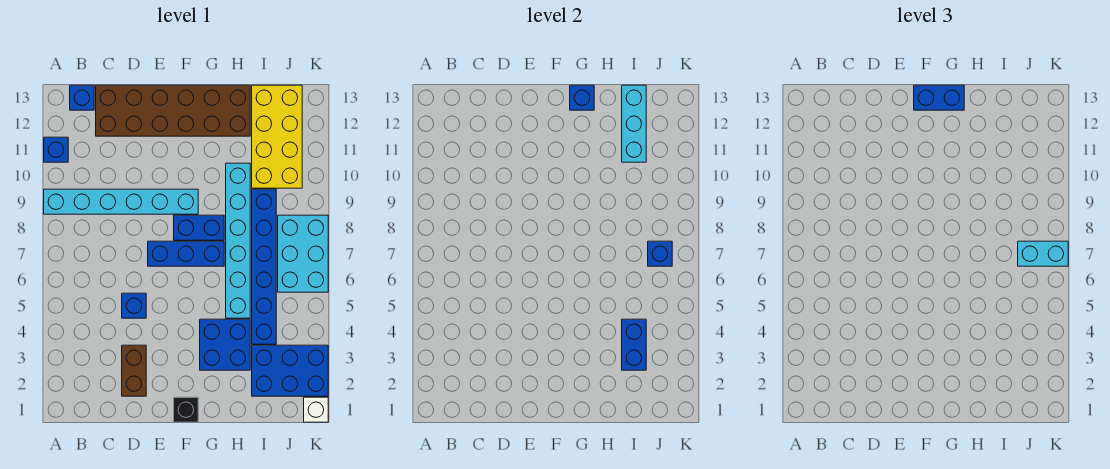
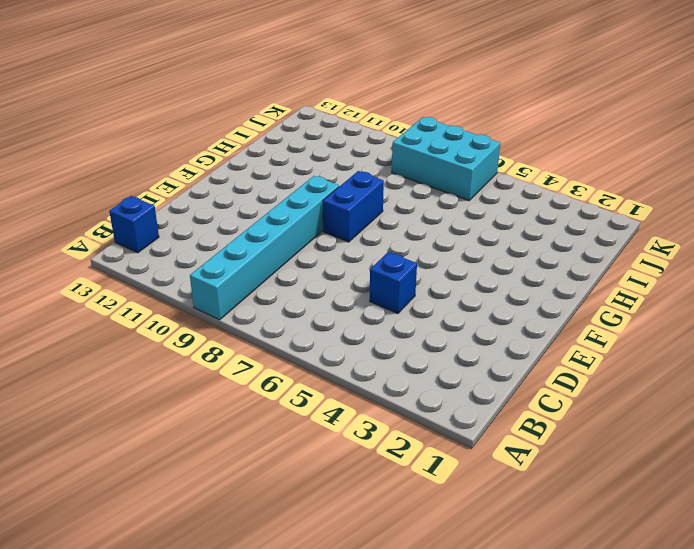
none -> blue brick A11 level 1
none -> brown brick C12:H13 level 1
none -> brown brick D2:D3 level 1

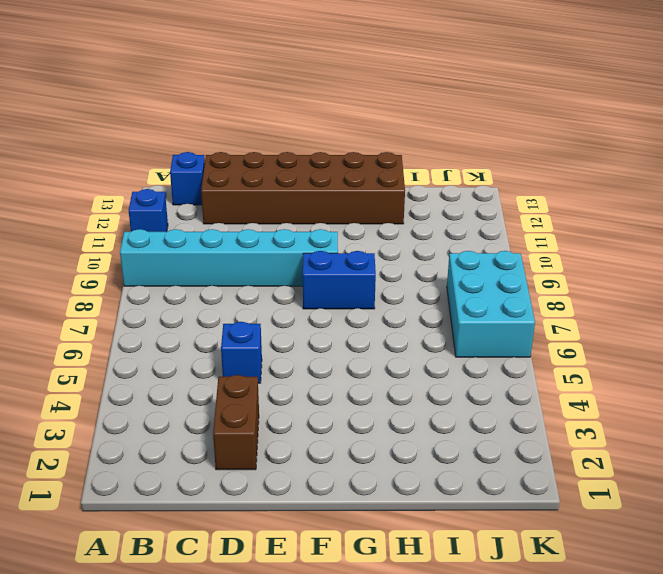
none -> blue brick E7:G7 level 1
none -> black brick F1 level 1
none -> blue brick G3:H4 level 1

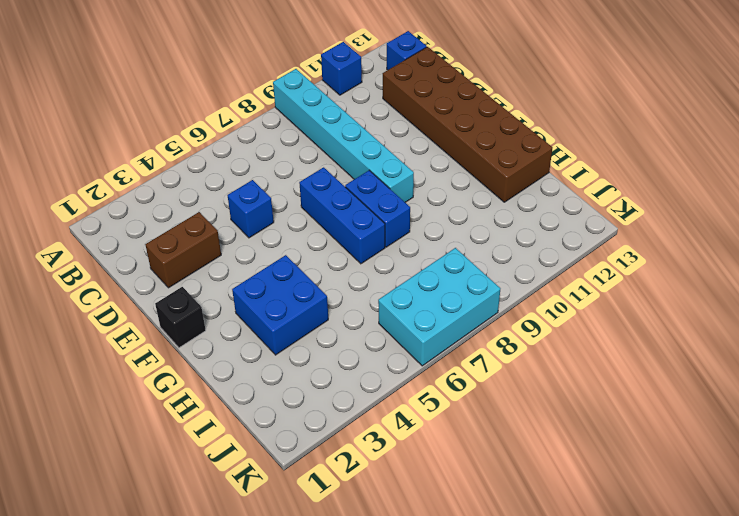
none -> cyan brick H5:H10 level 1
none -> blue brick I2:K3 level 1
none -> blue brick I4:I9 level 1

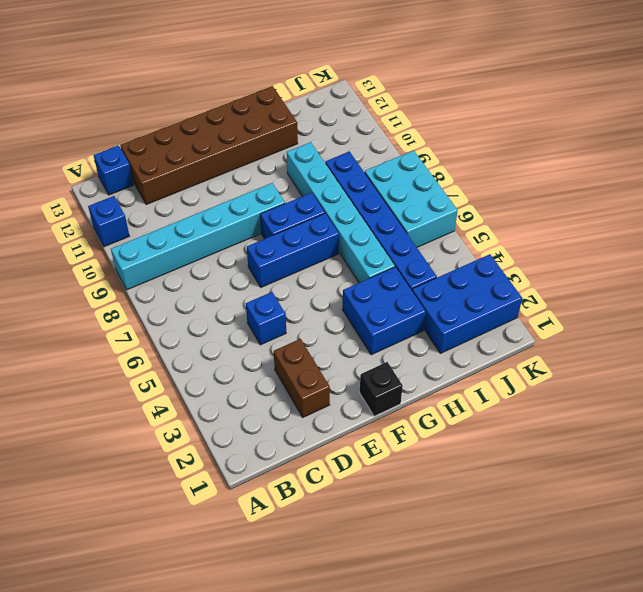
none -> yellow brick I10:J13 level 1
none -> white brick K1 level 1
none -> blue brick G13 level 2

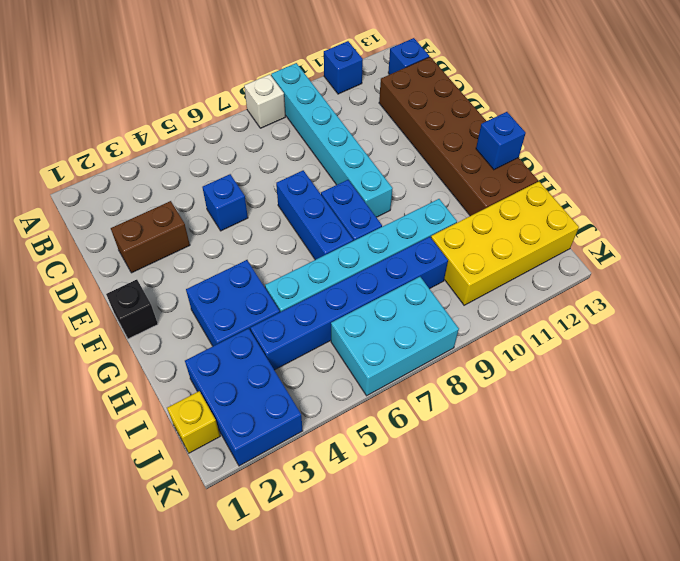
white brick A8 level 1 -> white brick K1 level 1
yellow brick J1 level 1 -> none
none -> blue brick I3:I4 level 2
none -> cyan brick I11:I13 level 2
none -> blue brick J7 level 2

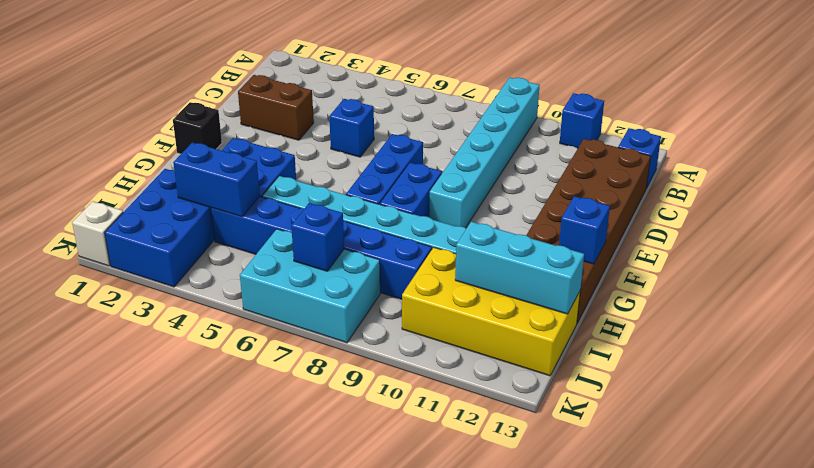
none -> blue brick F13:G13 level 3
none -> cyan brick J7:K7 level 3

